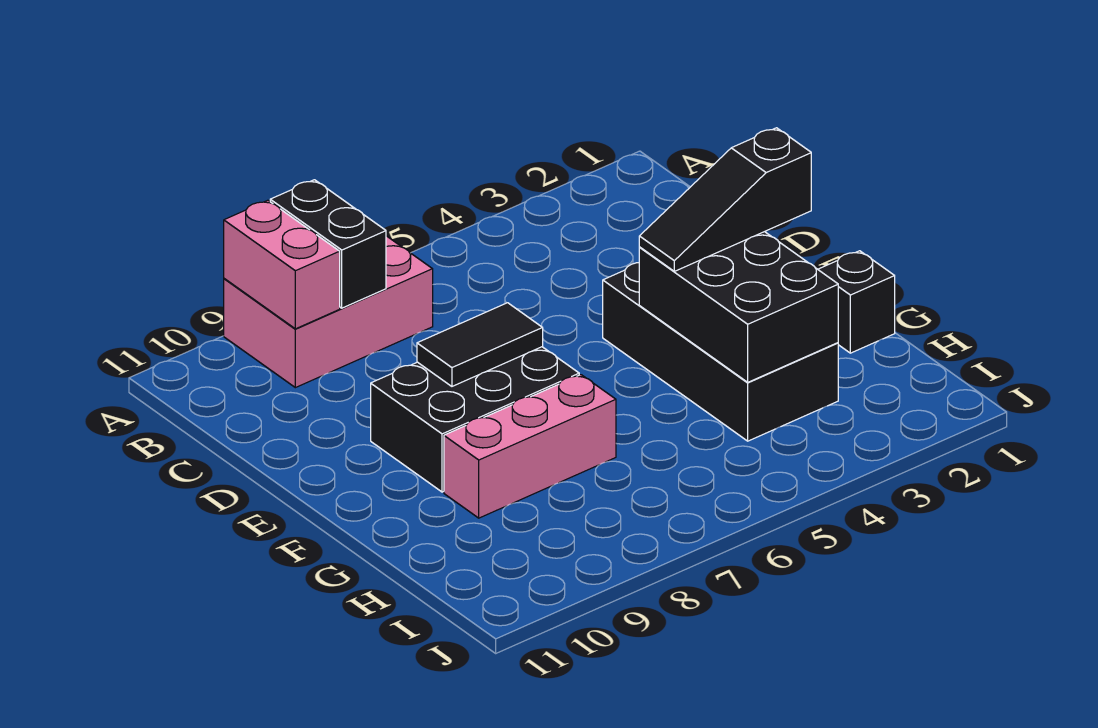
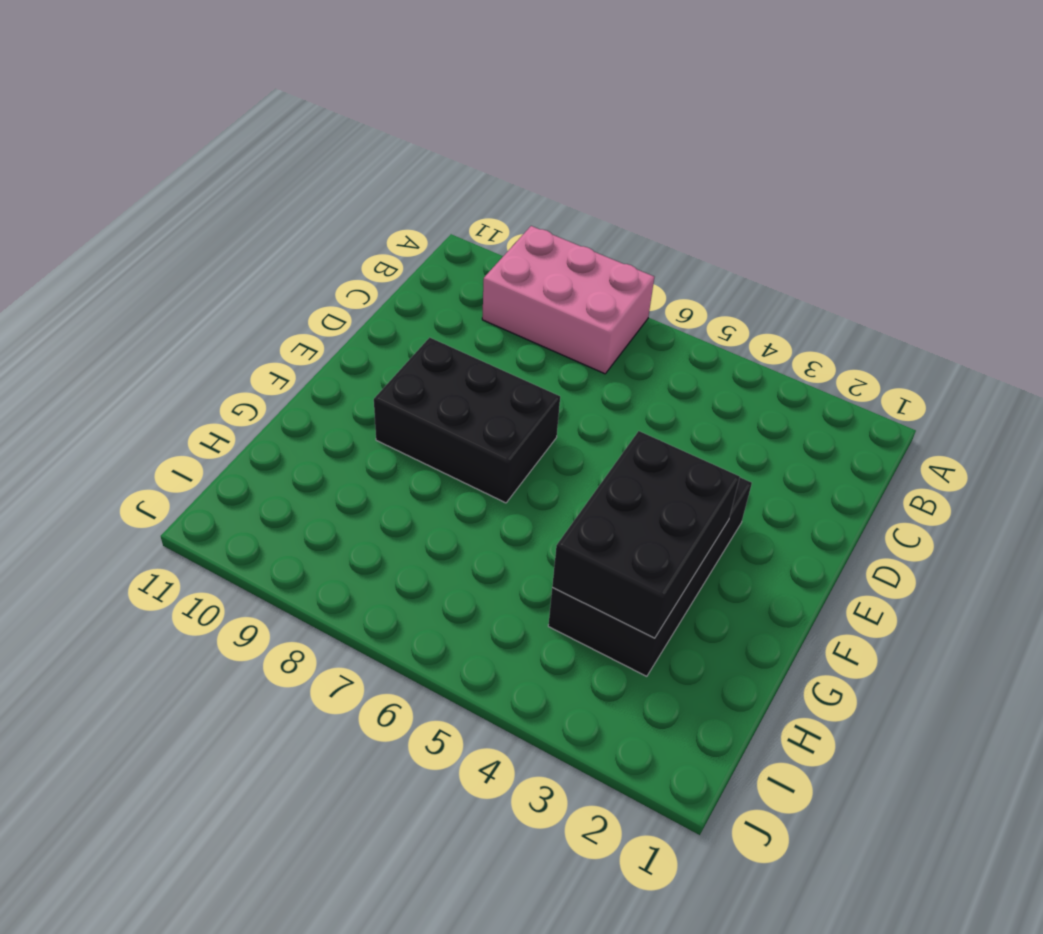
none -> black brick G1 level 1
none -> pink brick G7:G9 level 1

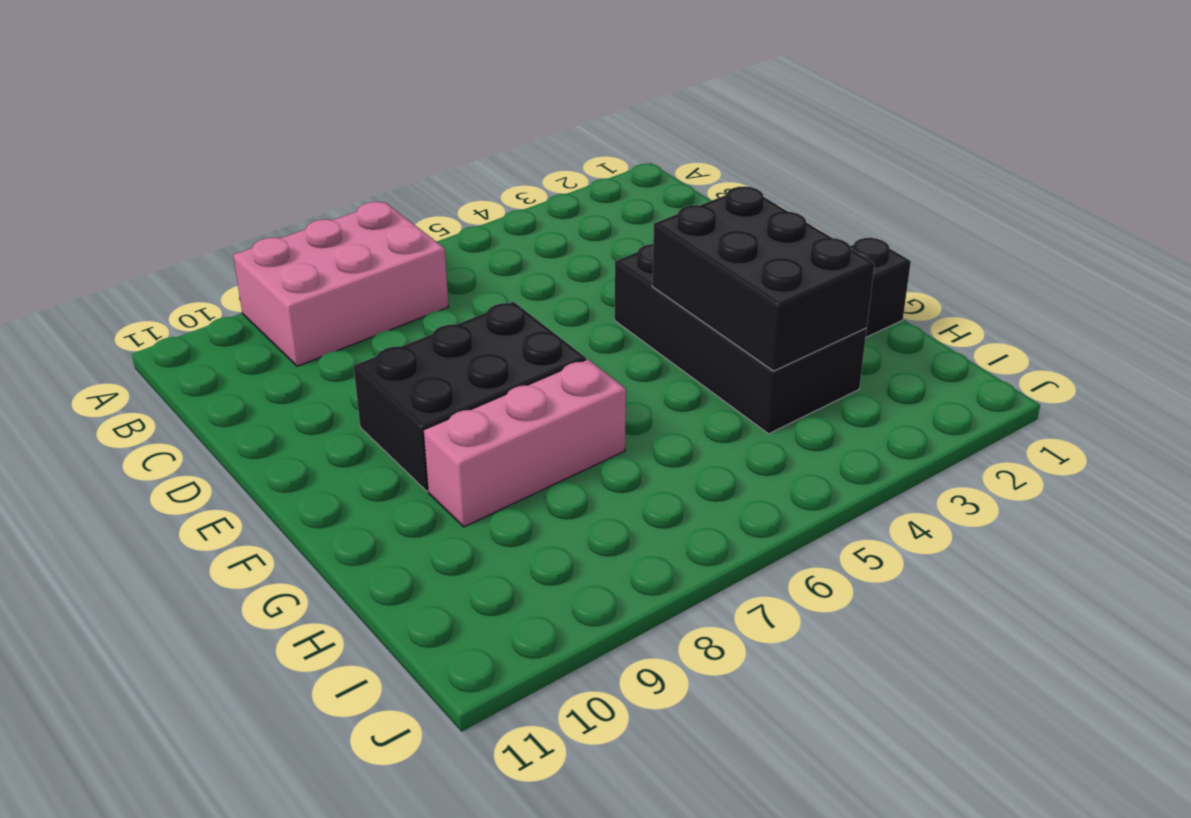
none -> black brick A8:B8 level 2
none -> pink brick A9:B9 level 2

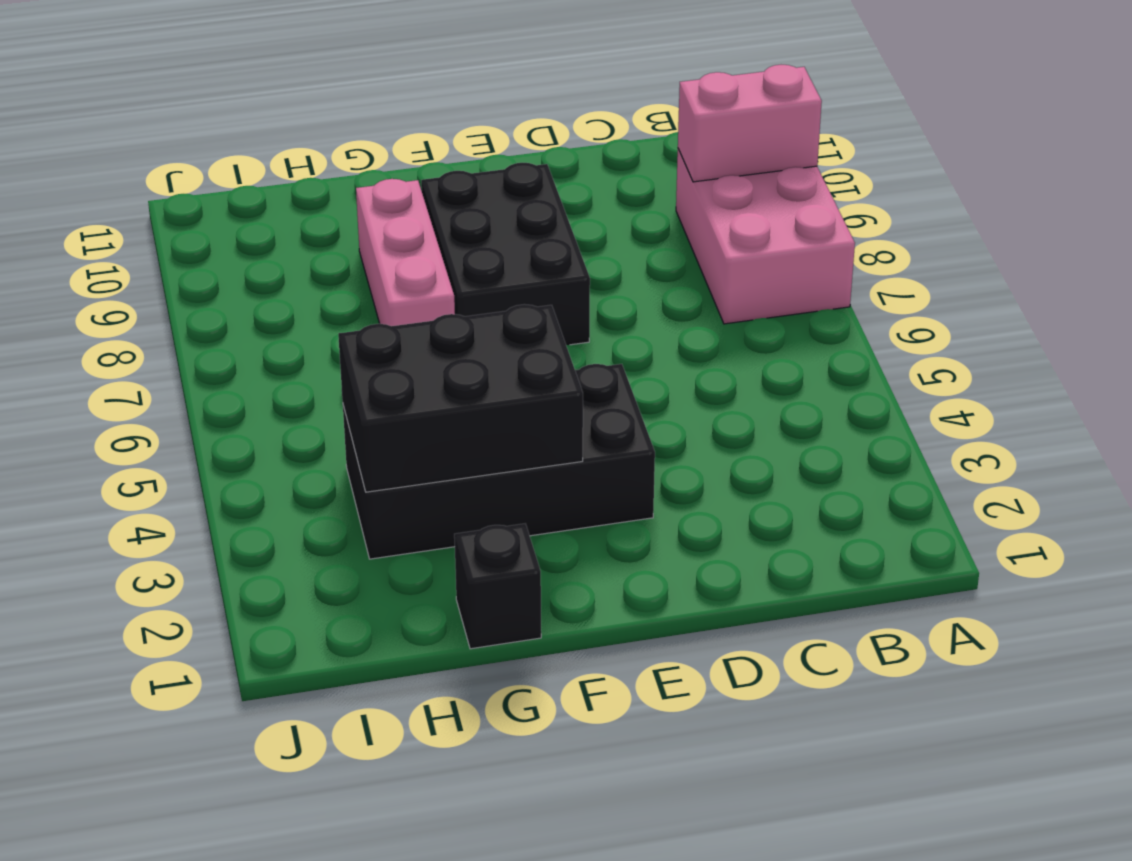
none -> black brick A8:B8 level 2
none -> black tile E7:E8 level 2

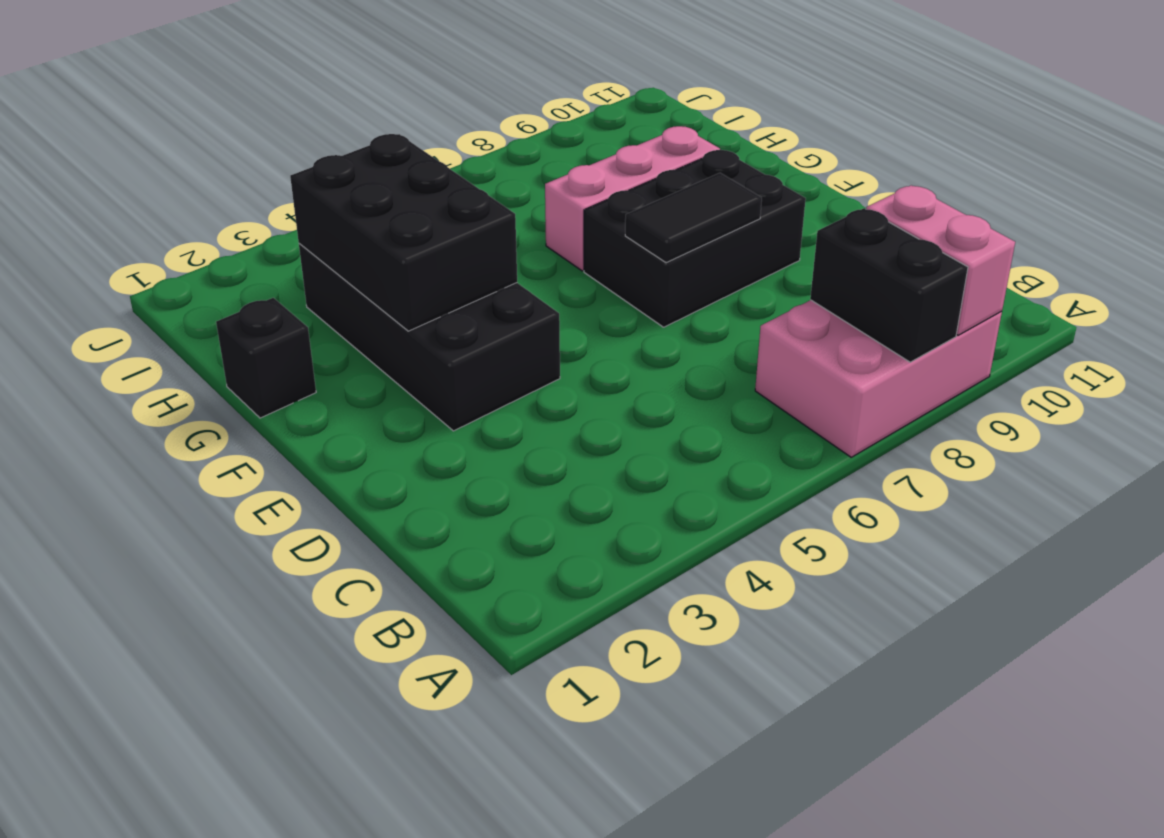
none -> black slope F2:F4 level 3 top 2

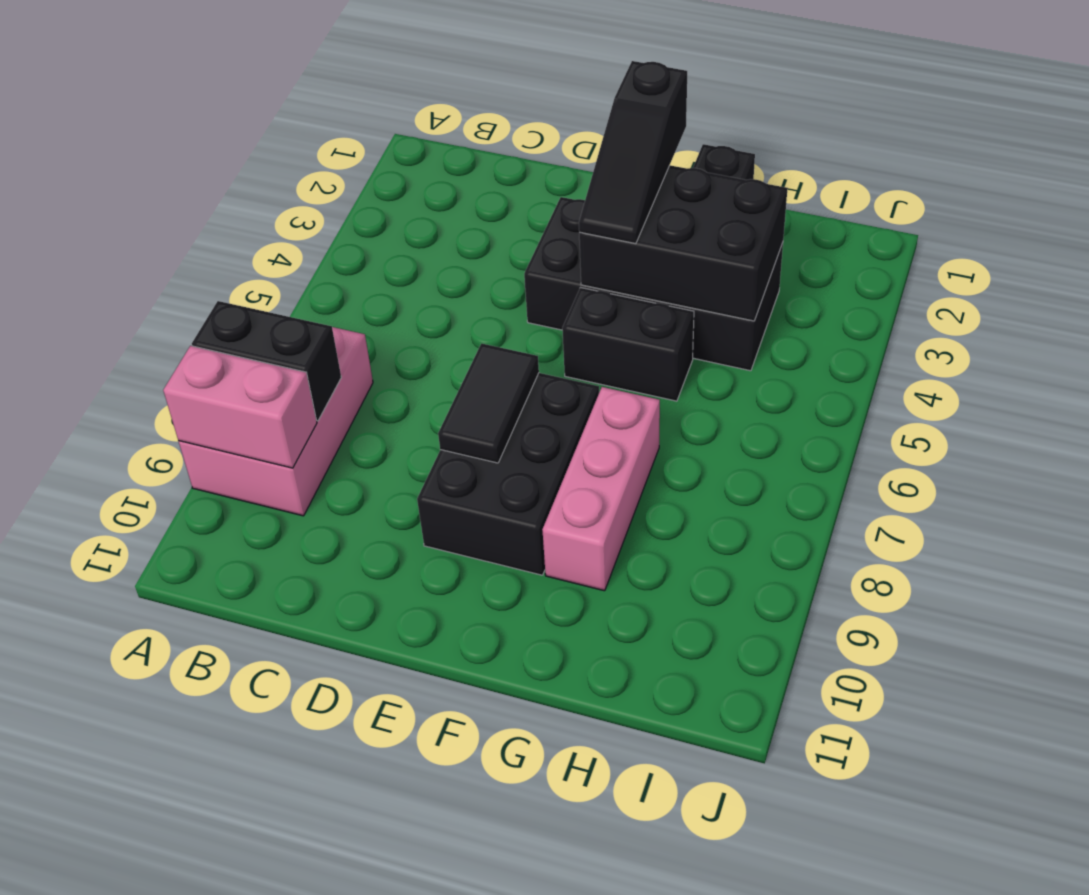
black brick F5:G5 level 1 -> none

